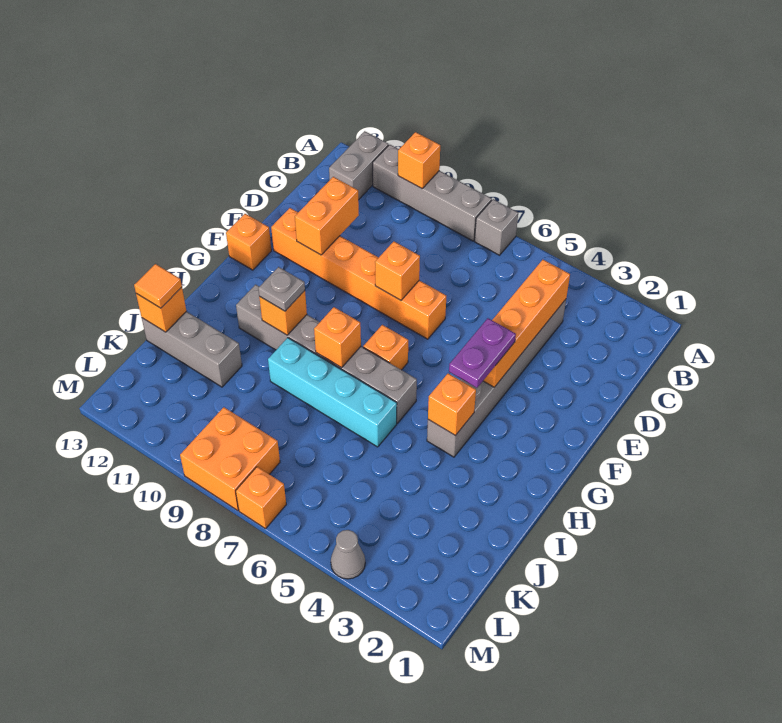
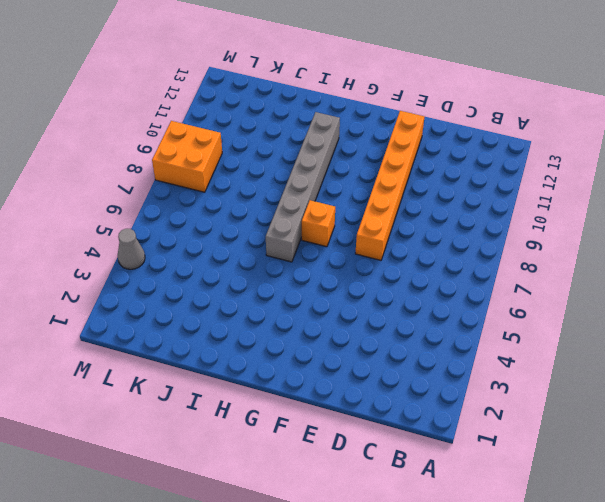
none -> grey brick A7 level 1
none -> grey brick A8:A11 level 1
none -> grey brick A12:B12 level 1

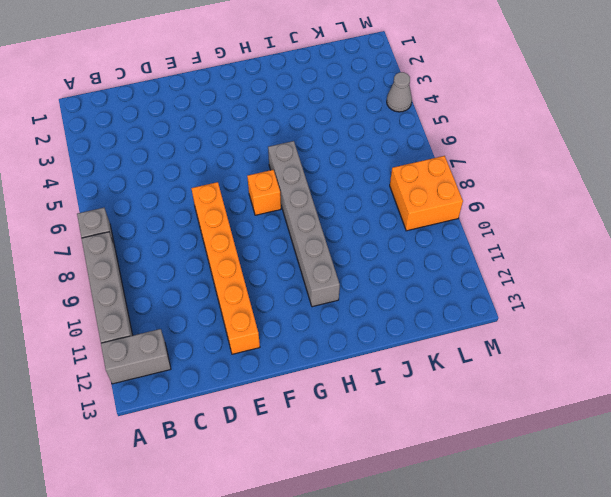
none -> grey brick C4:H4 level 1
none -> orange brick F13 level 1
none -> cyan brick I6:I9 level 1

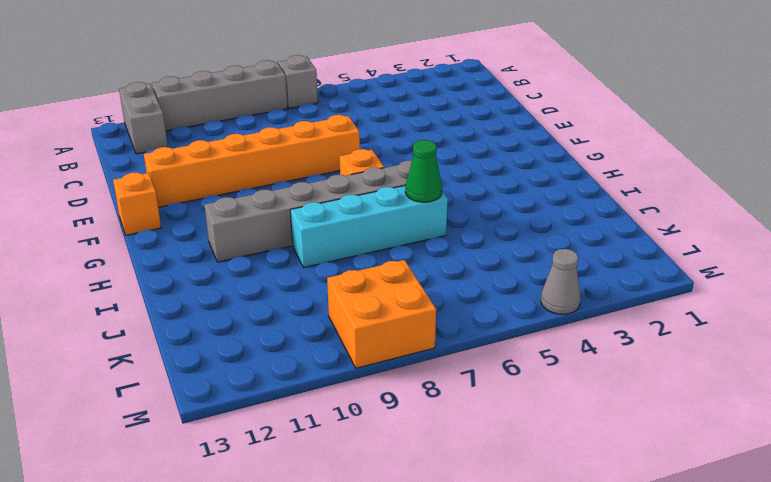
green cone I6 level 2 -> none
none -> grey brick C4:H4 level 1
none -> grey brick J11:J13 level 1
none -> orange brick M7 level 1

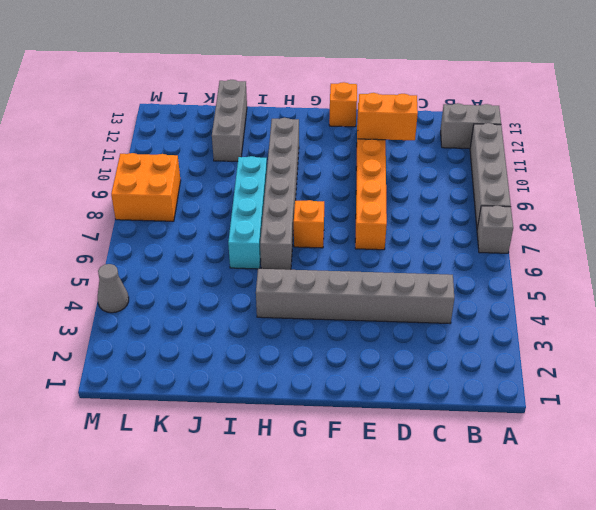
none -> orange brick M7 level 1
none -> orange brick A10 level 2
none -> orange brick C4:F4 level 2

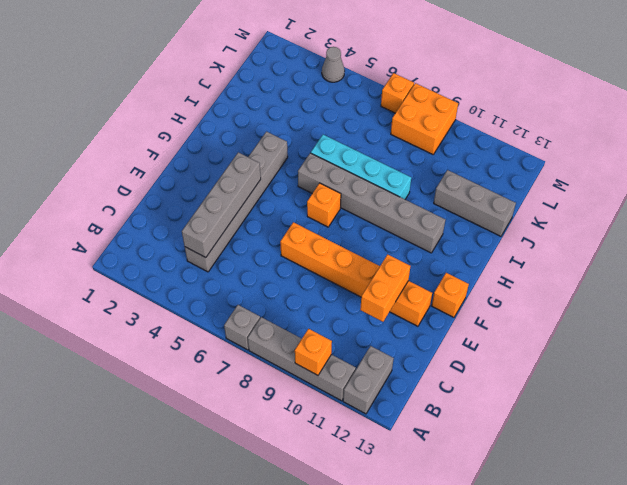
grey brick C4:F4 level 2 -> orange brick C4:F4 level 2
none -> orange brick E8 level 2
none -> orange brick H4 level 2
none -> orange brick H8 level 2

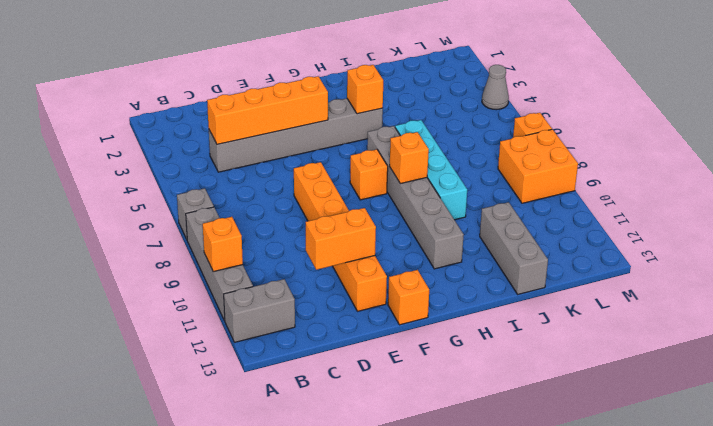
none -> orange brick E8 level 2
none -> orange brick H10 level 2
none -> orange brick J13 level 2

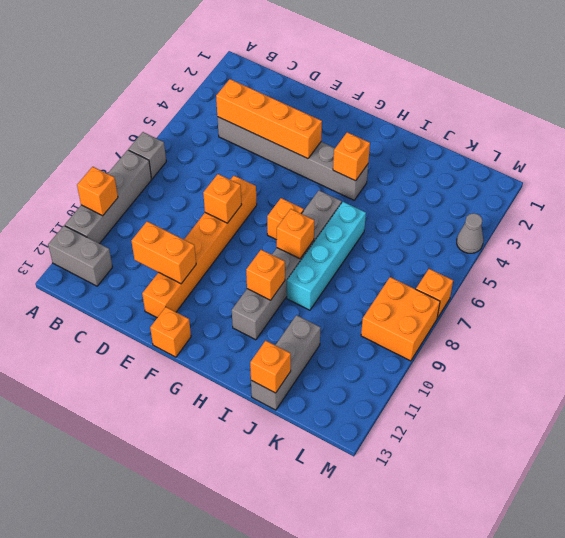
none -> purple plate F4:G4 level 3
none -> grey plate H10 level 3
none -> orange tile J13 level 3

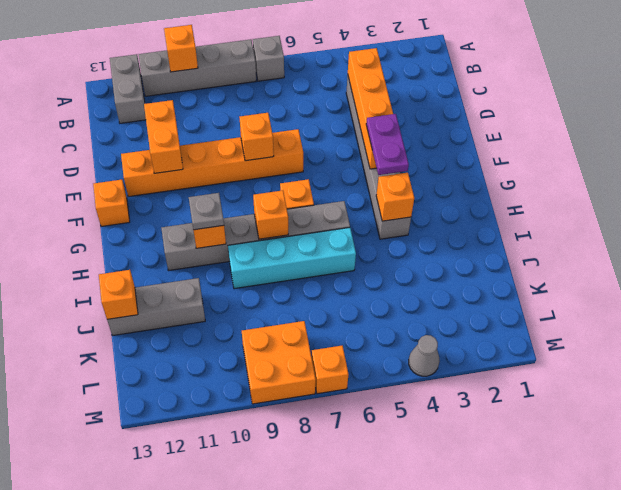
none -> orange tile J13 level 3

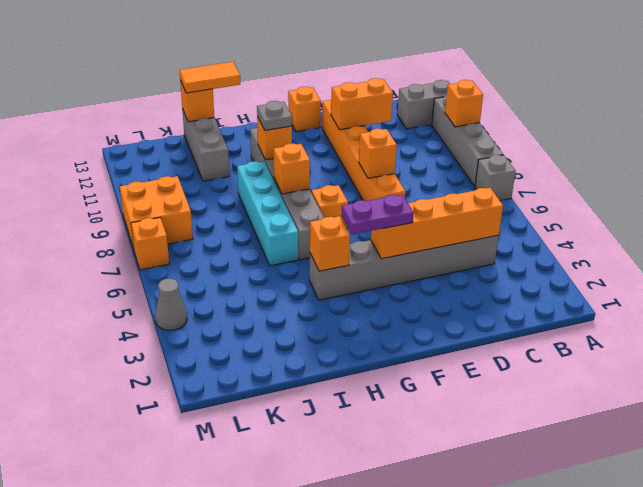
orange tile I13:J13 level 3 -> orange tile J13 level 3

